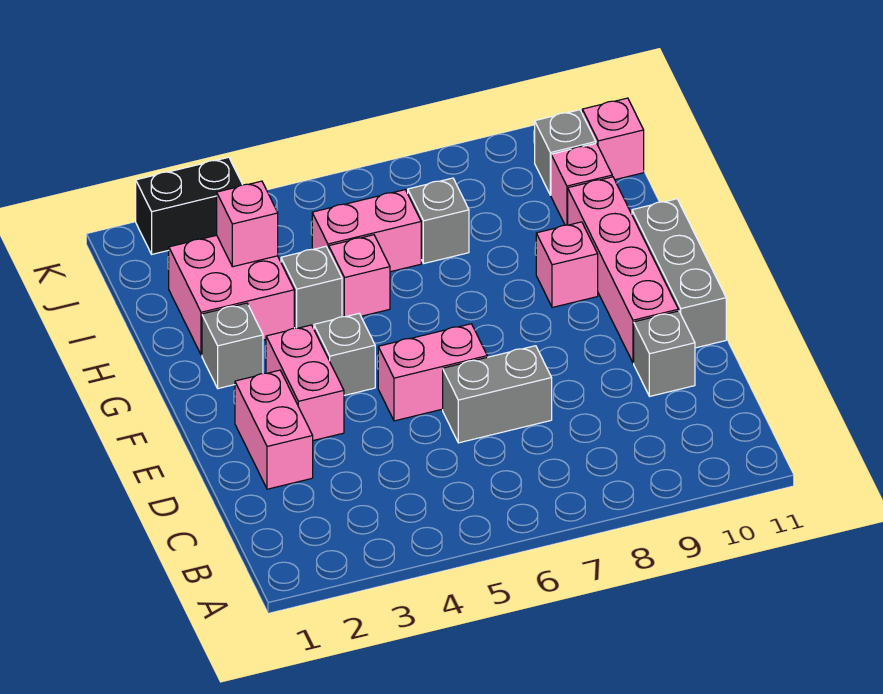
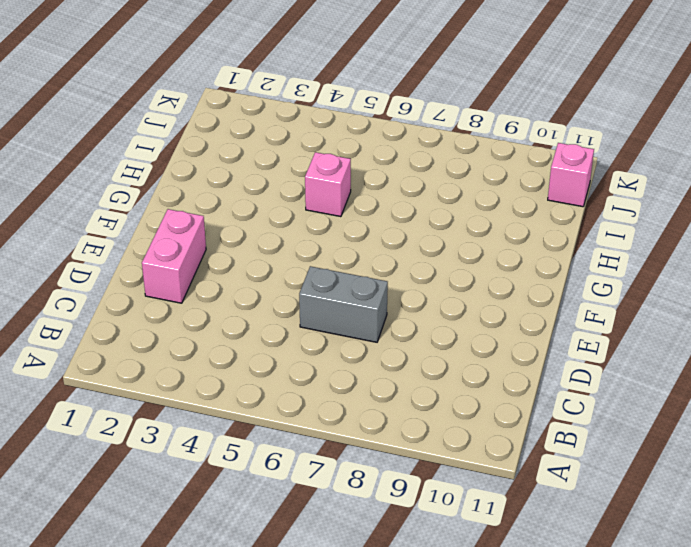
none -> grey brick D10 level 1
none -> pink brick E3:F3 level 1
none -> pink brick E5:E6 level 1

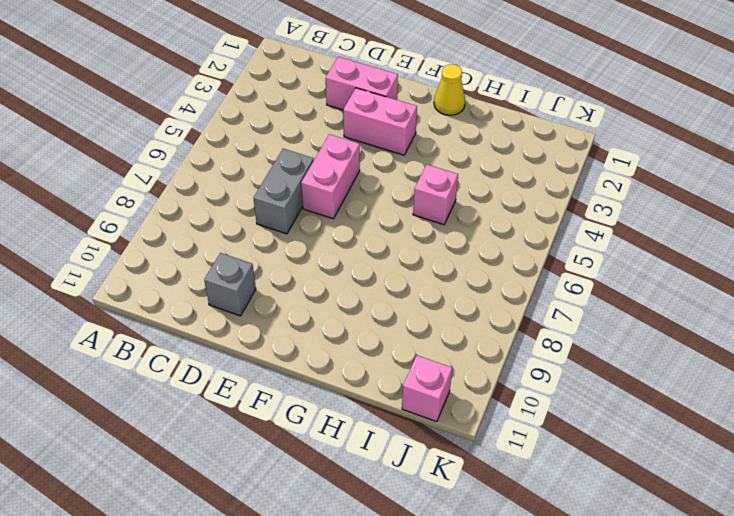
yellow cone G1 level 1 -> none
none -> pink brick E10:H10 level 1
none -> grey brick E11:G11 level 1
none -> grey brick F4 level 1

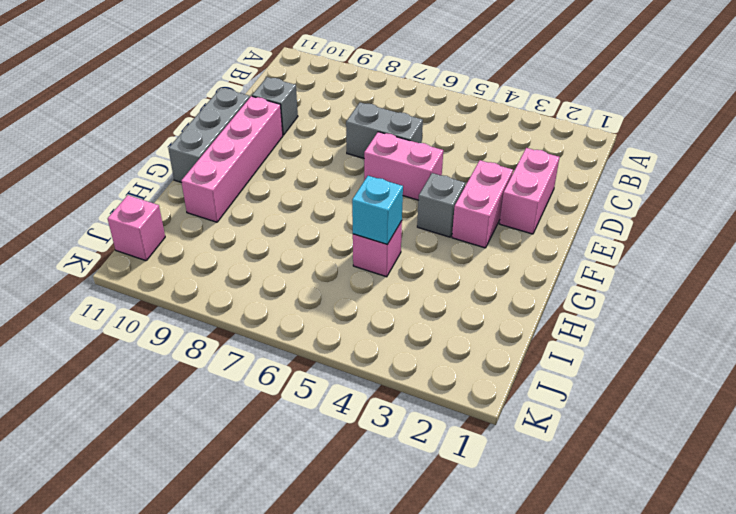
cyan brick H5 level 2 -> none
none -> grey brick G2 level 1
none -> pink brick G9 level 1
none -> pink brick H2:I3 level 1

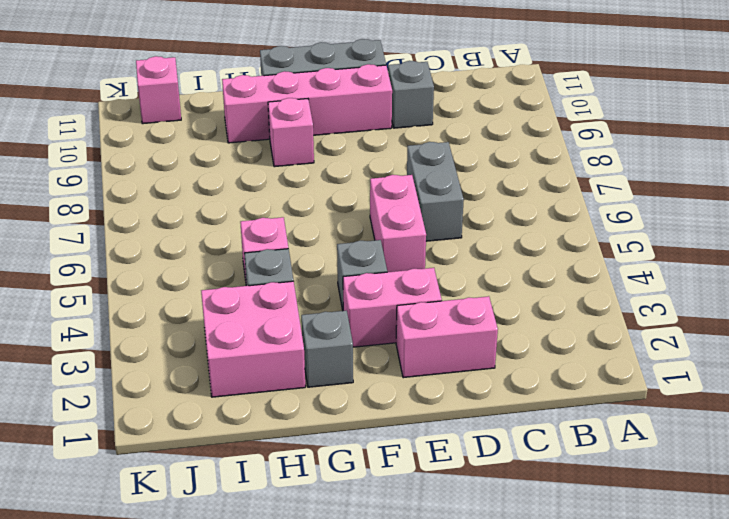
none -> pink brick I5:I6 level 1
none -> grey brick I7 level 1
none -> pink brick I10 level 1

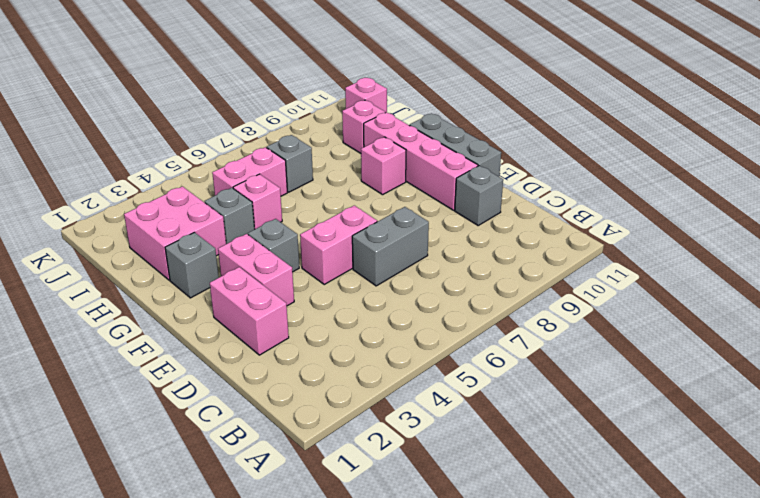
none -> grey brick J10 level 1
none -> black brick K2:K3 level 1
none -> pink brick I3 level 2

